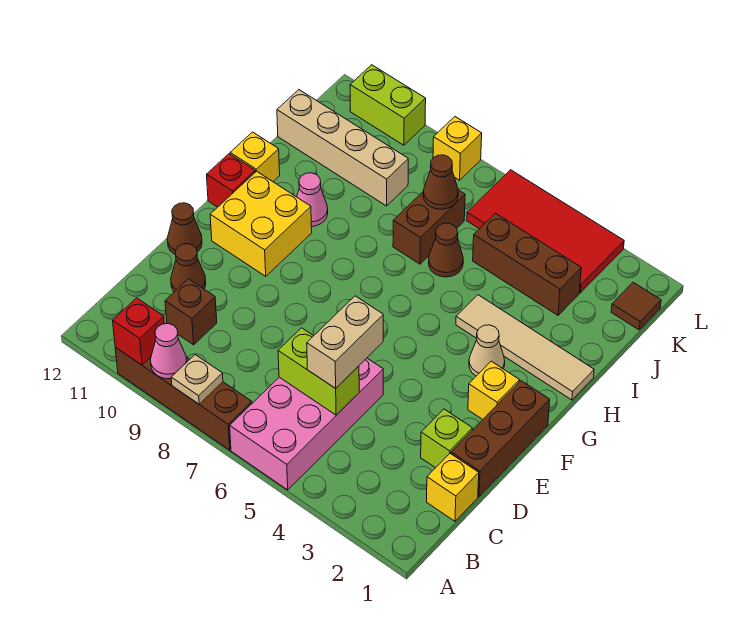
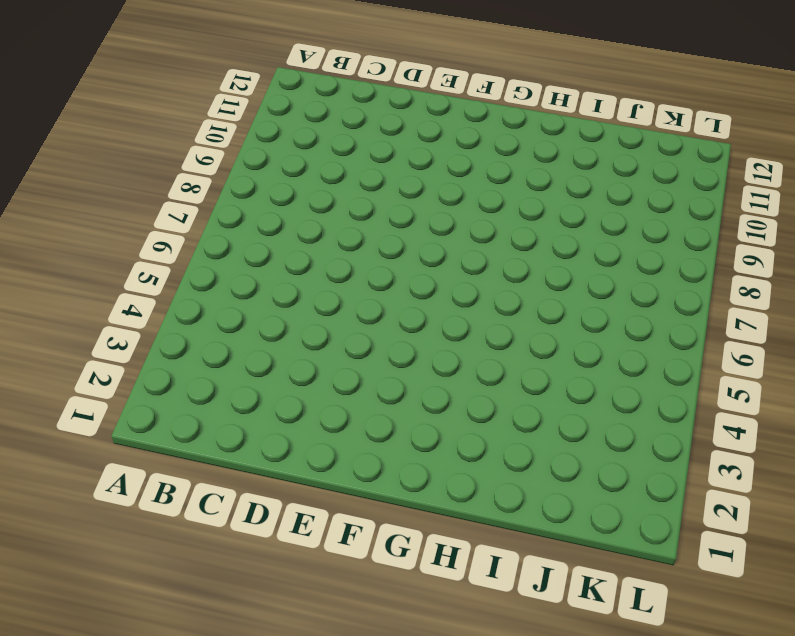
none -> pink brick A5:D6 level 1
none -> brown brick A7:A10 level 1
none -> yellow brick C1 level 1

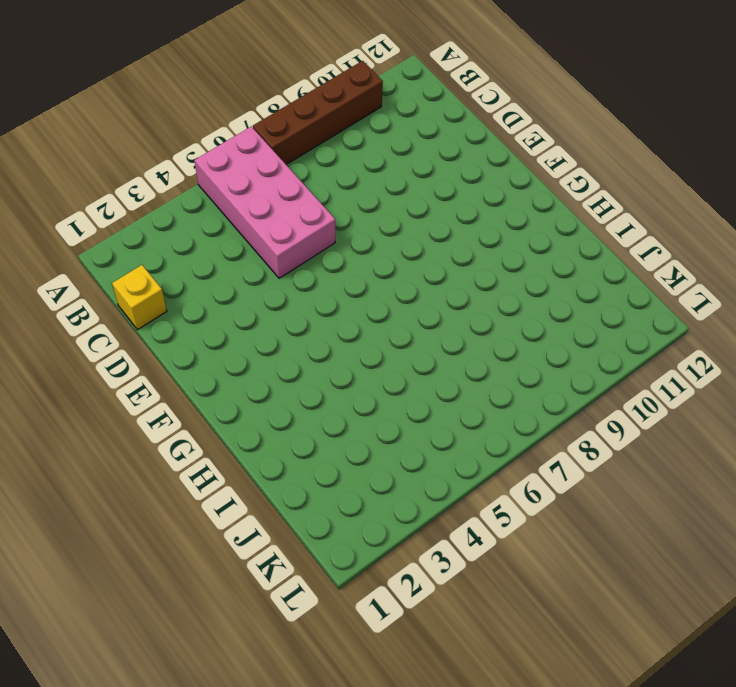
none -> brown brick C10 level 1
none -> brown brick D1:F1 level 1
none -> lime brick D2 level 1

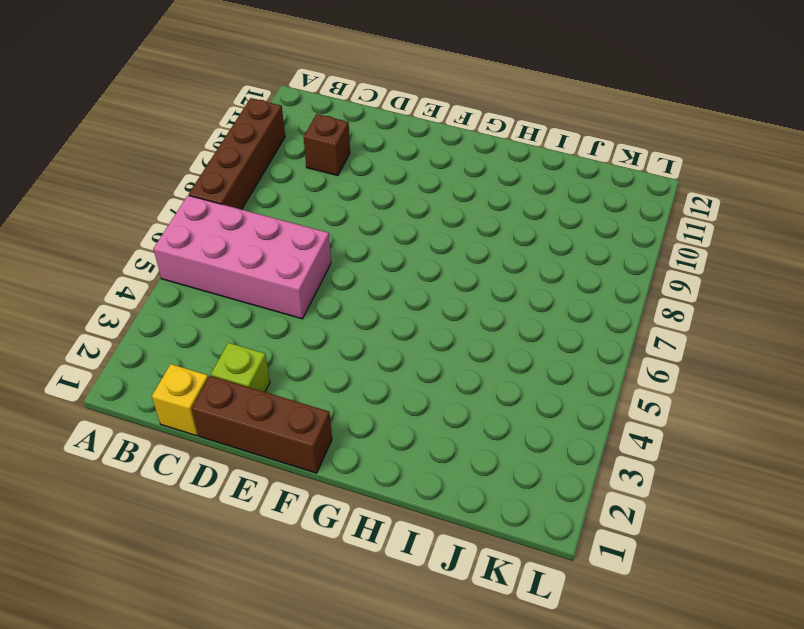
none -> brown cone D11 level 1
none -> brown cone E12 level 1
none -> yellow brick F2 level 1

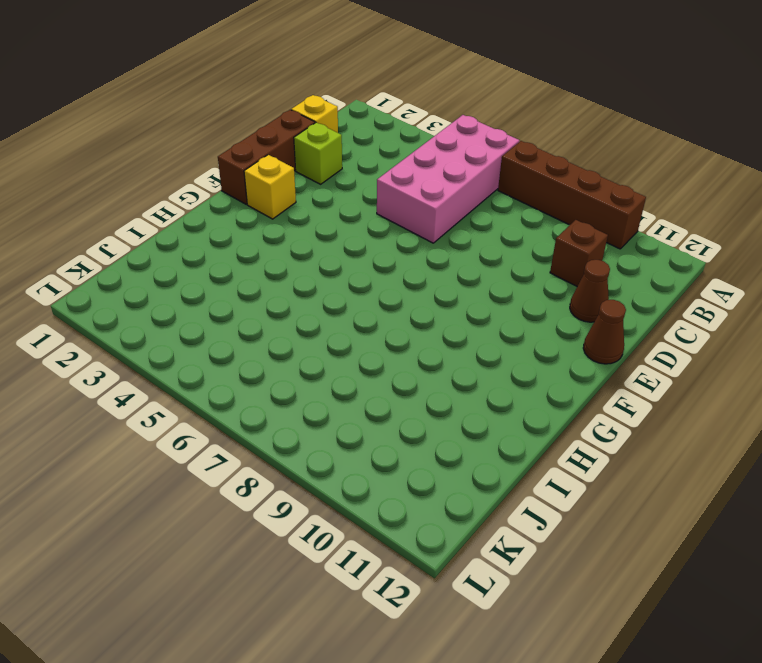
none -> yellow brick F10:G11 level 1
none -> tan cone G3 level 1
none -> red brick G12 level 1

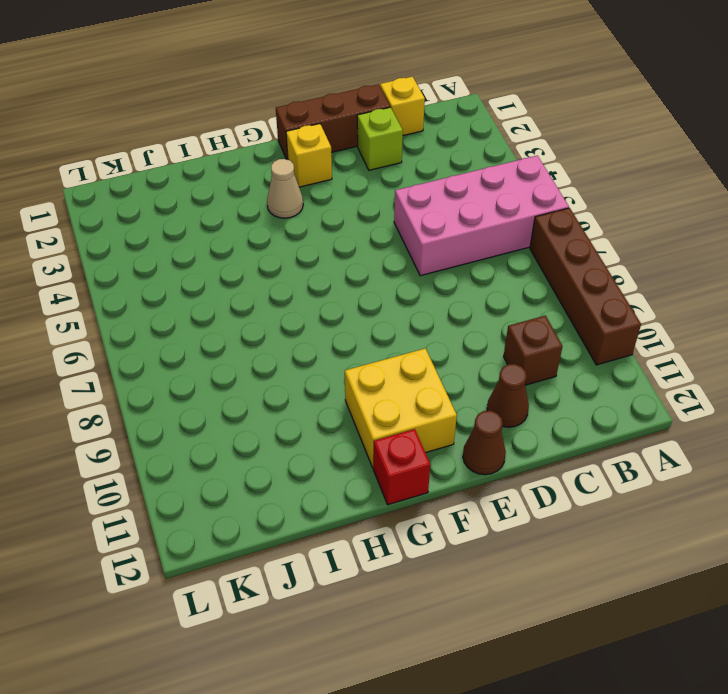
none -> tan tile H1:H4 level 1
none -> pink cone H10 level 1
none -> yellow brick H12 level 1

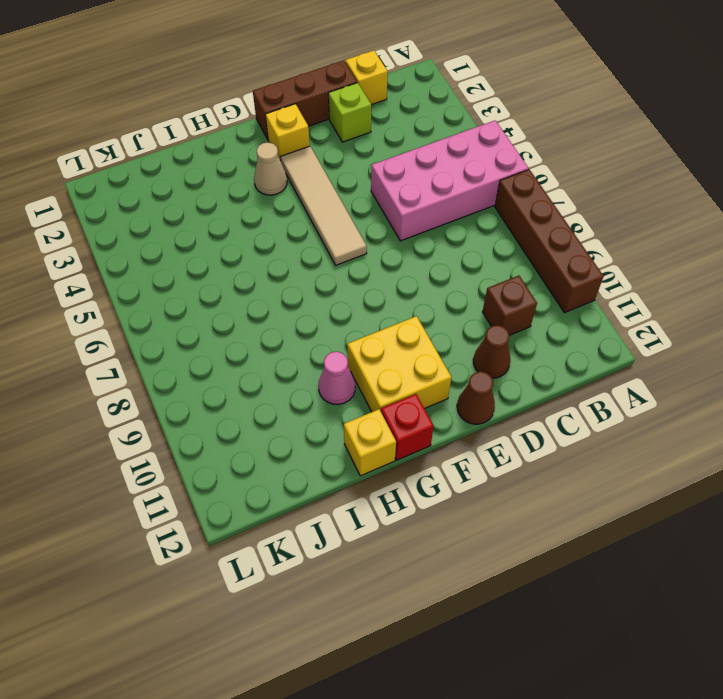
tan tile F3:F6 level 1 -> tan tile H1:H4 level 1
none -> brown cone I6 level 1
none -> brown brick I7:J7 level 1
none -> brown brick J3:J5 level 1

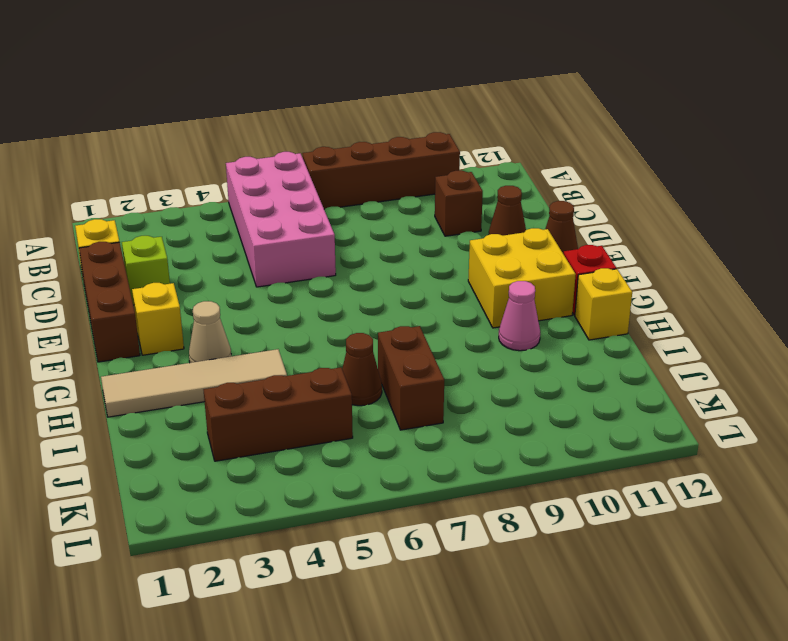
none -> tan brick J9:J12 level 1
none -> brown tile K1 level 1
none -> red tile K3:L6 level 1

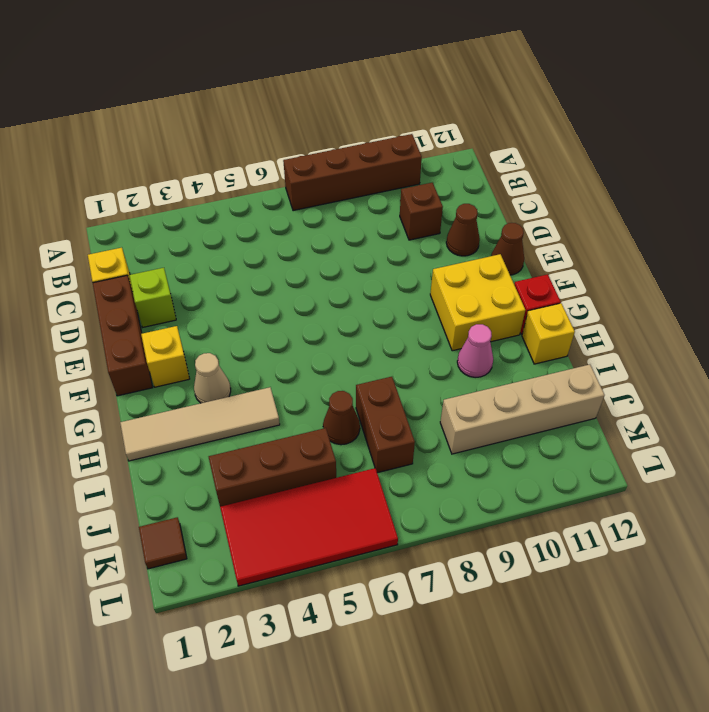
none -> pink brick A5:D6 level 1
none -> yellow brick L8 level 1
none -> lime brick L10:L11 level 1

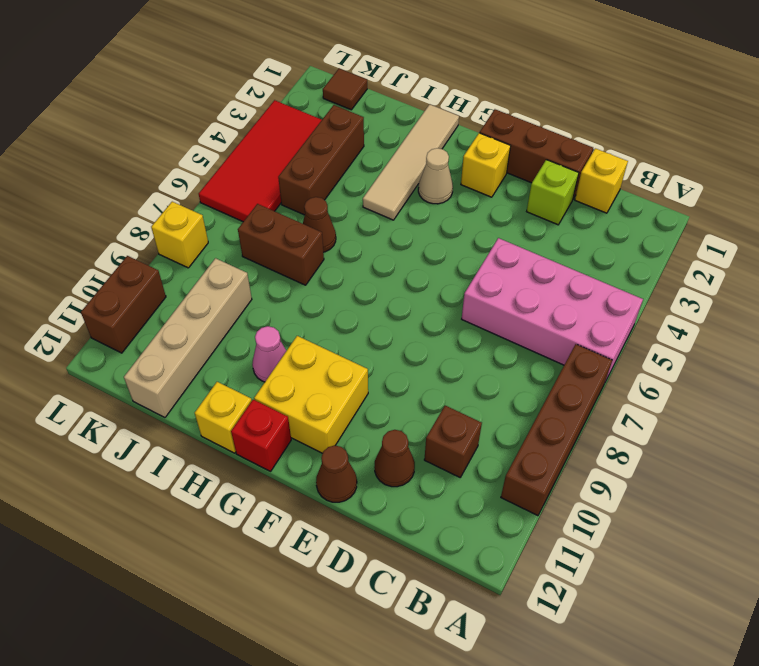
brown brick L10:L11 level 1 -> lime brick L10:L11 level 1
none -> tan plate A8 level 2
none -> pink cone A9 level 2
none -> red brick A10 level 2

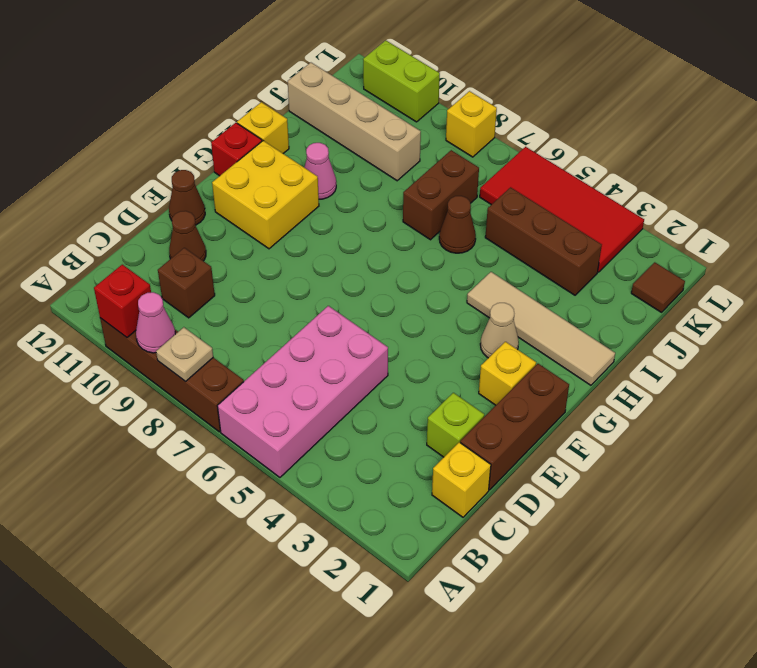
none -> lime brick C5:C6 level 2
none -> brown cone J7 level 2
none -> tan brick C5:D5 level 3

